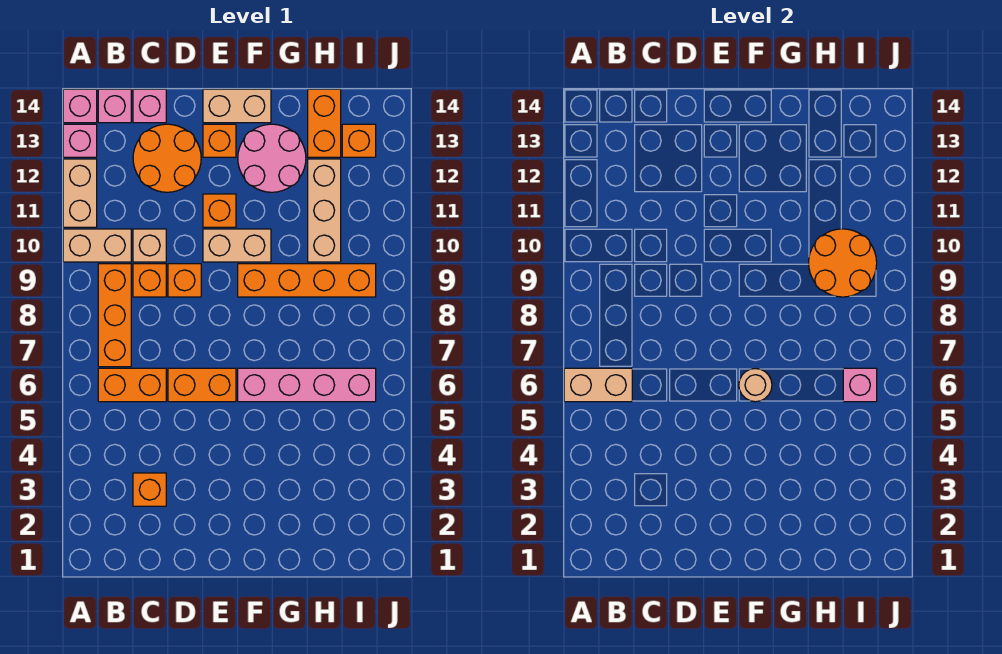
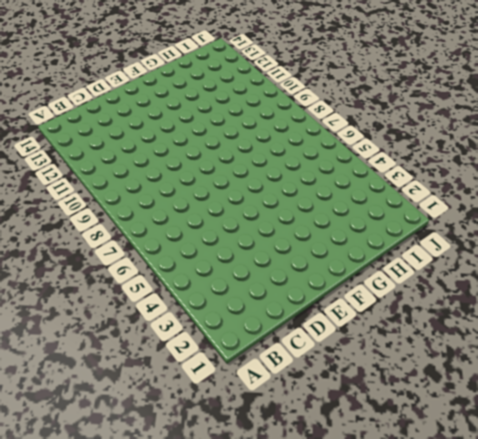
none -> tan brick A10:B10 level 1
none -> tan brick A11:A12 level 1
none -> pink brick A13 level 1

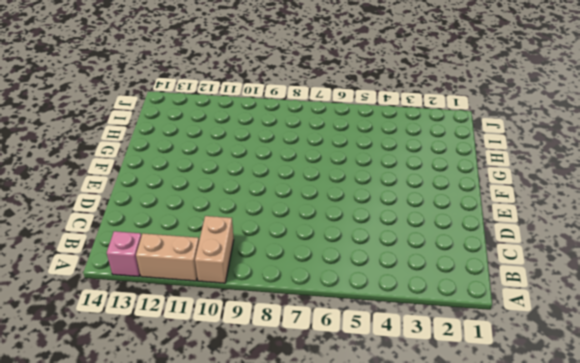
none -> pink brick A14 level 1
none -> orange brick B6:C6 level 1
none -> orange brick B7:B9 level 1

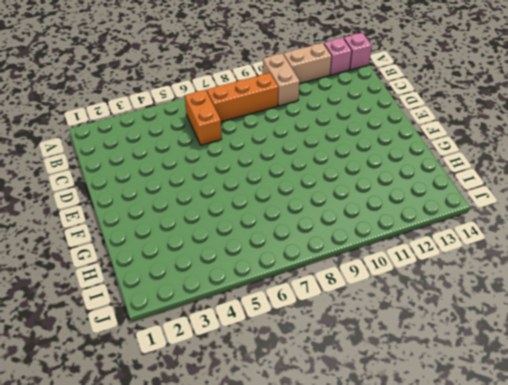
none -> pink brick B14 level 1
none -> orange brick C3 level 1
none -> orange brick C9 level 1

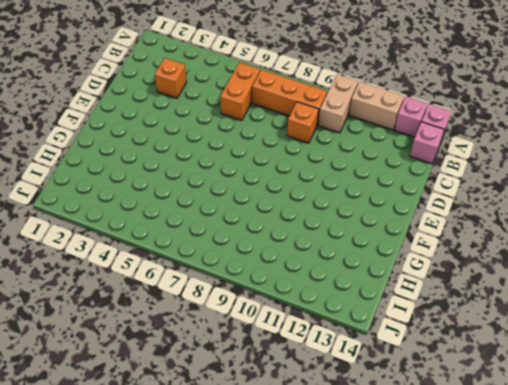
none -> tan brick C10 level 1
none -> orange round brick C12:D13 level 1
none -> pink brick C14 level 1

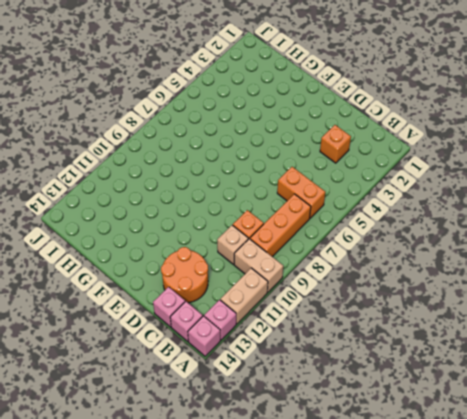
none -> orange brick D6:E6 level 1
none -> orange brick D9 level 1
none -> tan brick E10:F10 level 1

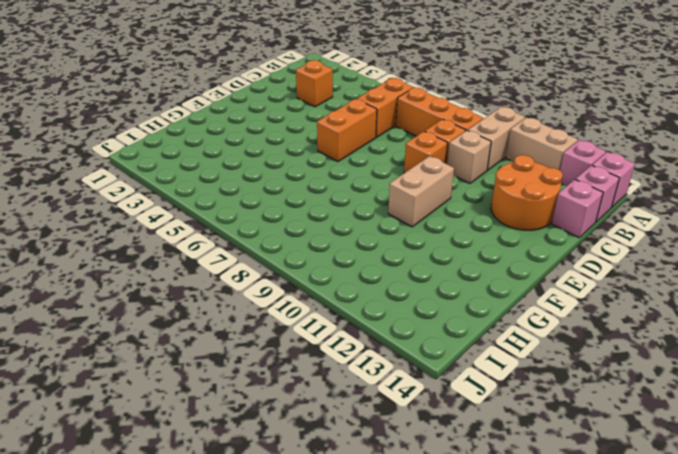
none -> orange brick E11 level 1
none -> orange brick E13 level 1
none -> tan brick E14:F14 level 1

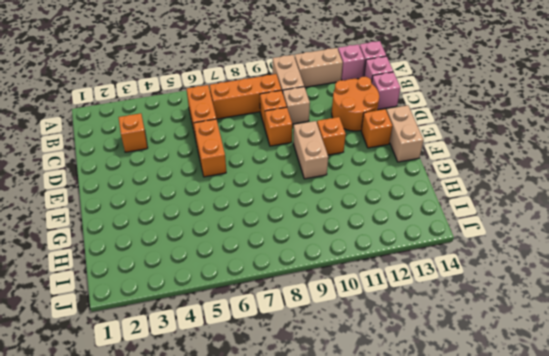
none -> pink brick F6:I6 level 1
none -> orange brick F9:I9 level 1
none -> pink round brick F12:G13 level 1

